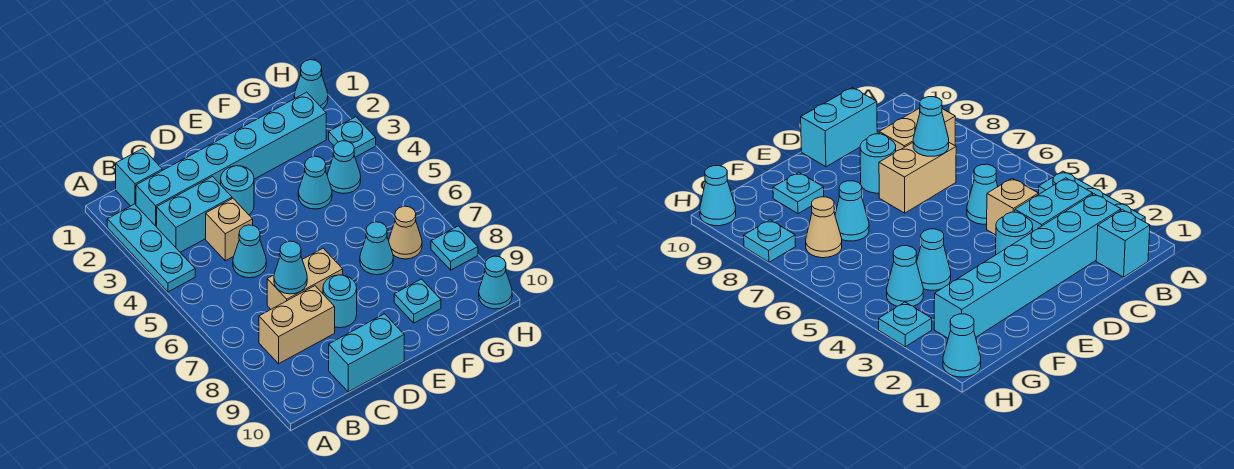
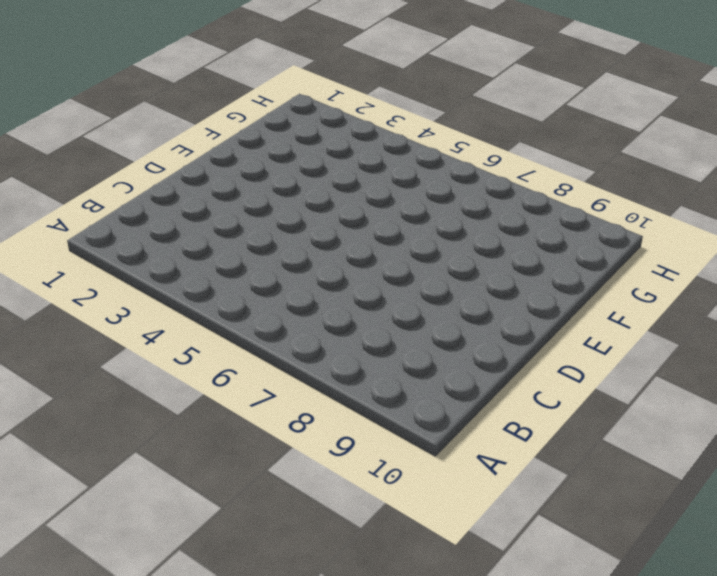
none -> cyan plate A2:A4 level 1
none -> cyan brick B1 level 1
none -> cyan brick B2:G2 level 1

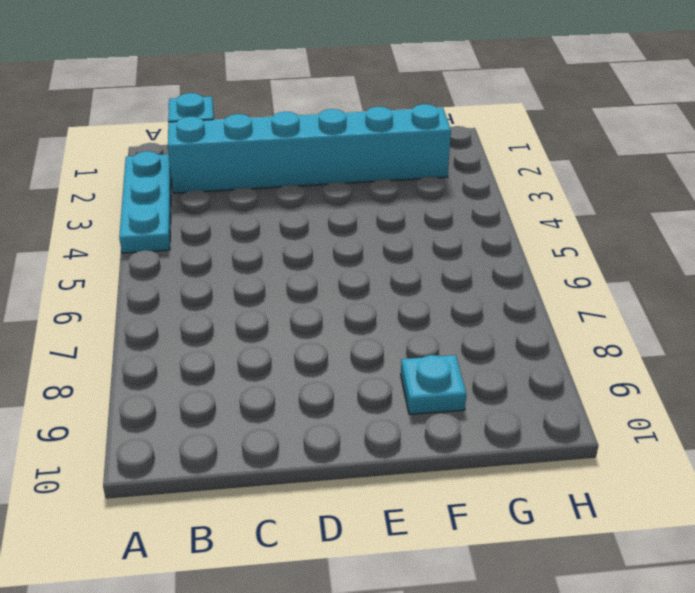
none -> cyan brick B3:C3 level 1
none -> tan brick B8:C8 level 1
none -> tan brick C4 level 1

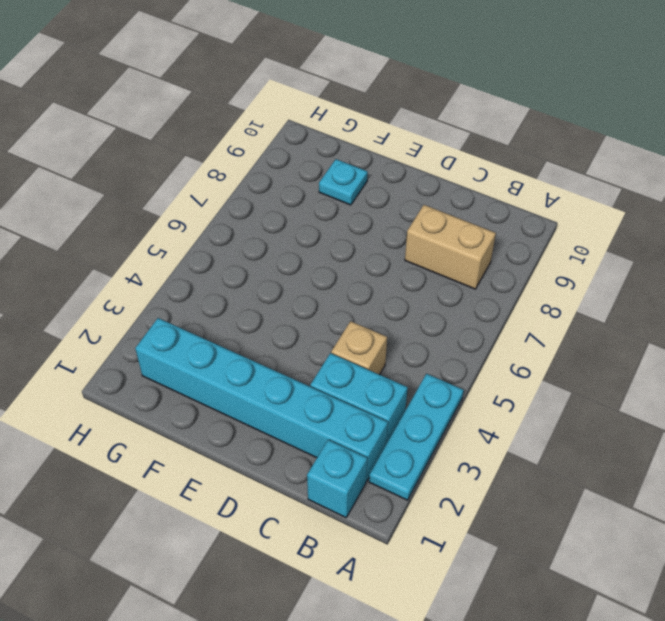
none -> cyan cone C5 level 1
none -> tan brick C7:D7 level 1
none -> cyan brick C10:D10 level 1

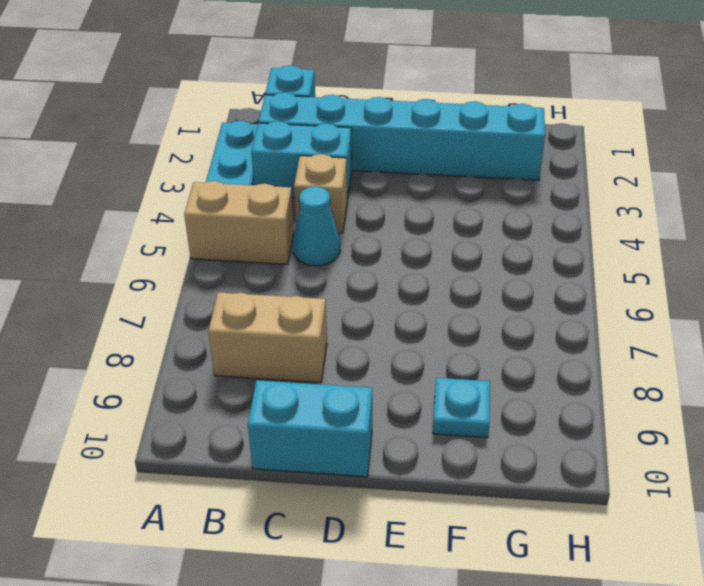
tan brick A5:B5 level 1 -> tan brick C7:D7 level 1
none -> cyan round brick D3 level 1
none -> cyan round brick D8 level 1
none -> cyan cone F4 level 1

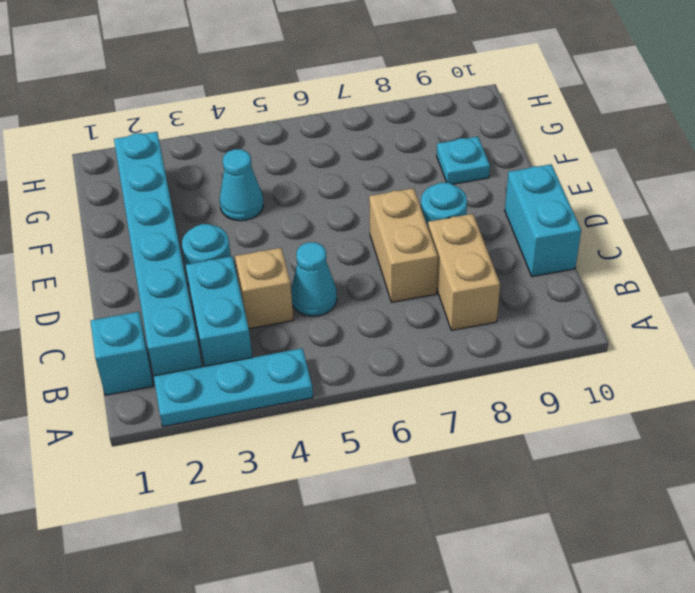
none -> cyan cone F7 level 1
none -> cyan cone G4 level 1
none -> tan cone G7 level 1

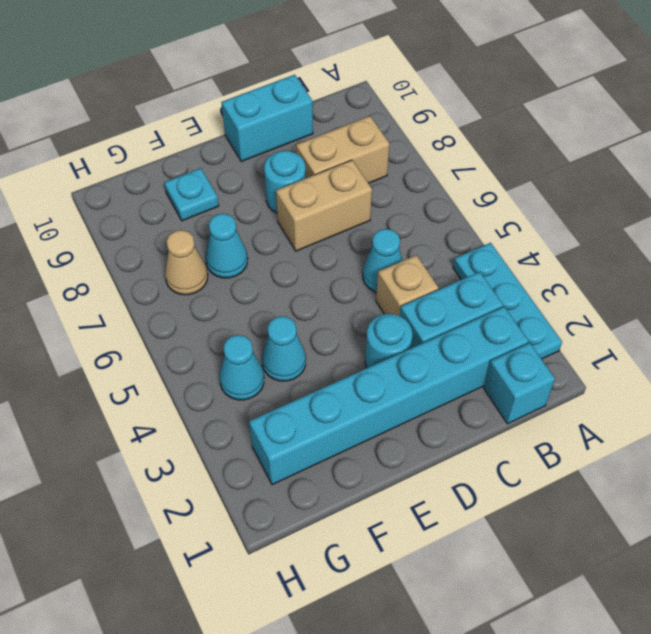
none -> cyan cone H1 level 1
none -> cyan plate H3 level 1
none -> cyan plate H8 level 1

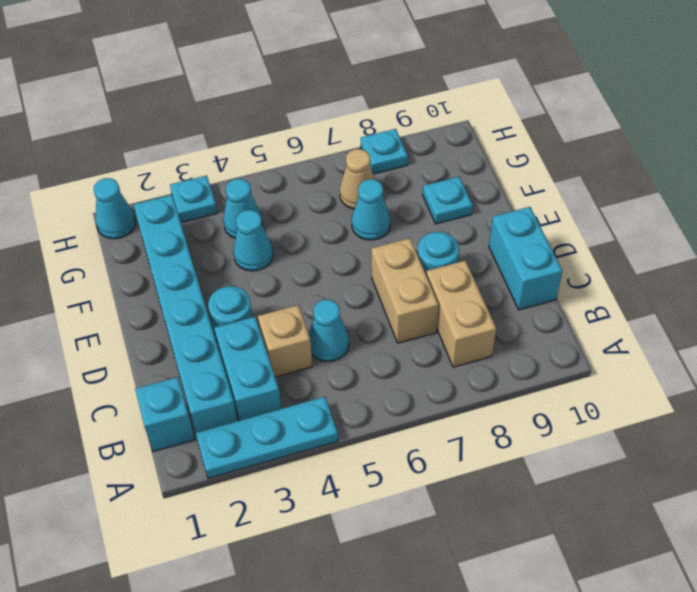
none -> cyan cone H10 level 1
none -> cyan cone C7 level 2

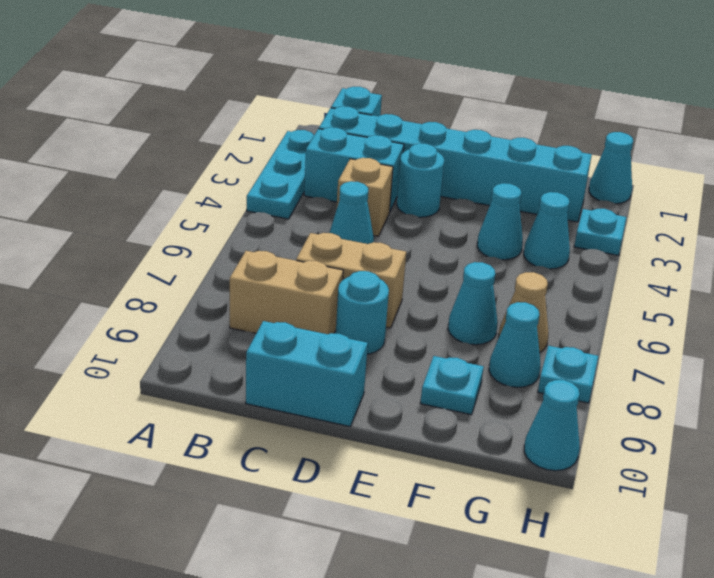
cyan cone G8 level 1 -> cyan cone C7 level 2

